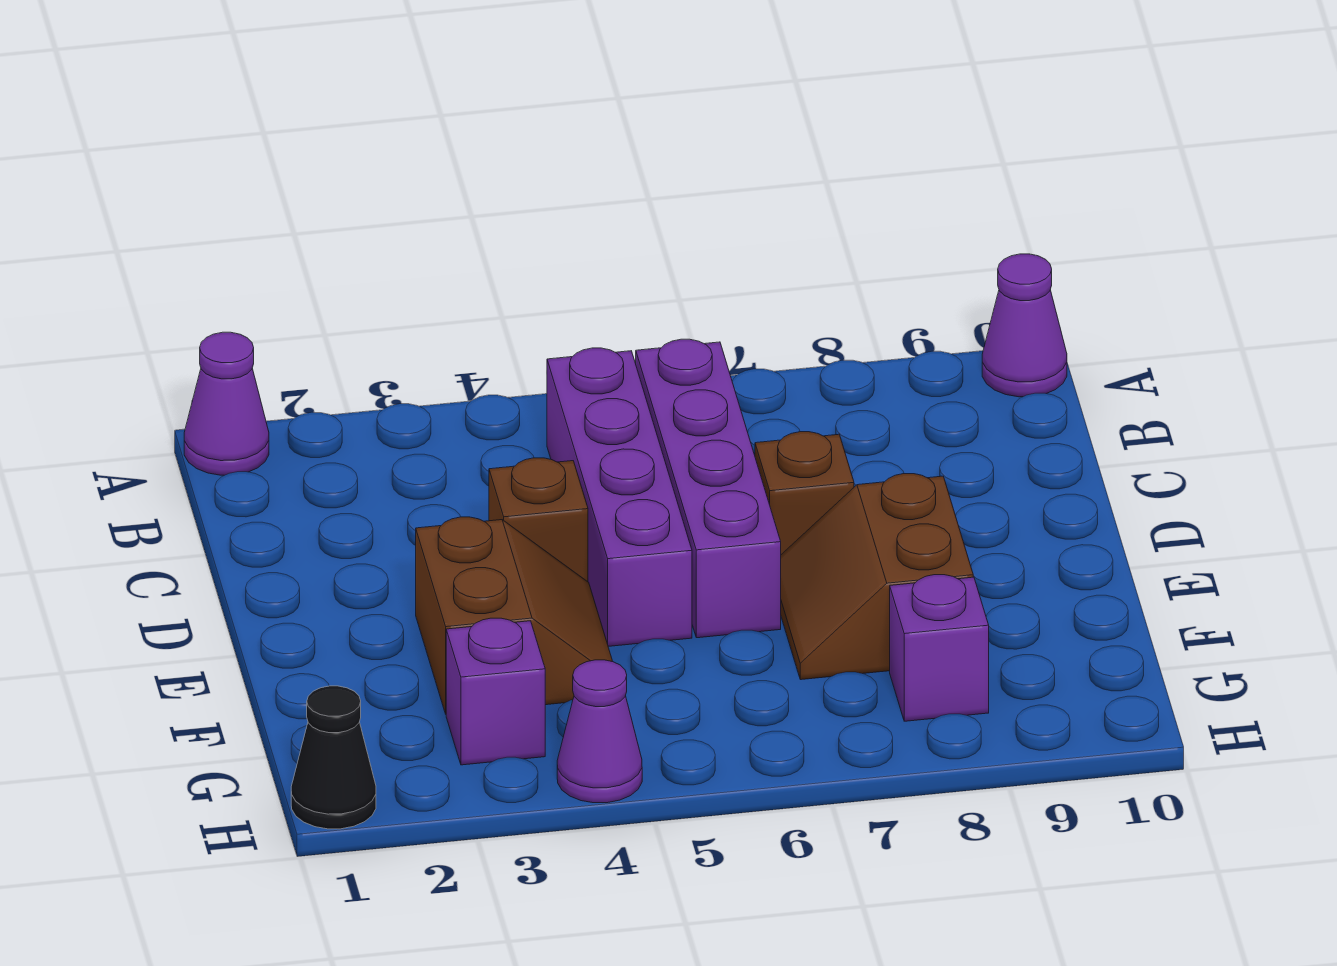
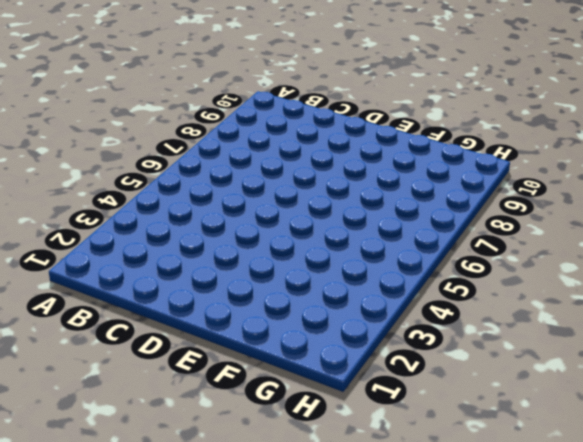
none -> purple cone A1 level 1
none -> purple cone A10 level 1
none -> purple brick B5:E5 level 1

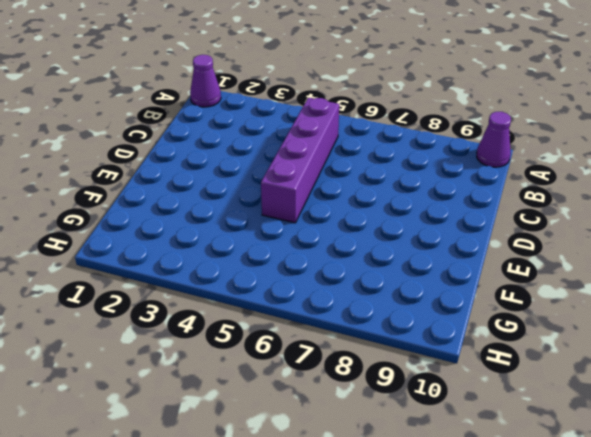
none -> purple brick B6:E6 level 1
none -> brown brick D4 level 1
none -> brown brick D7 level 1

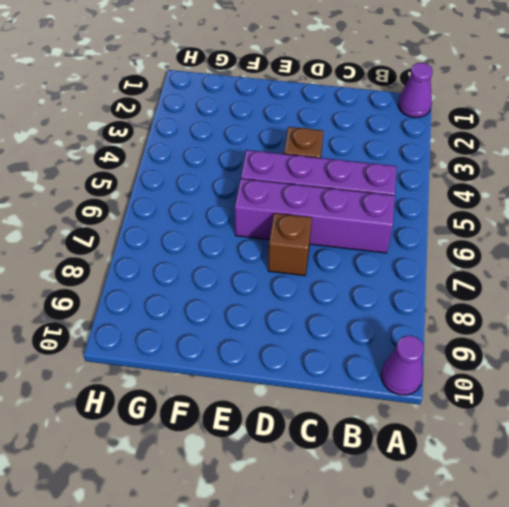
none -> brown slope E3:F4 level 1 top 3
none -> brown slope E7:F8 level 1 top 8
none -> purple brick G3 level 1

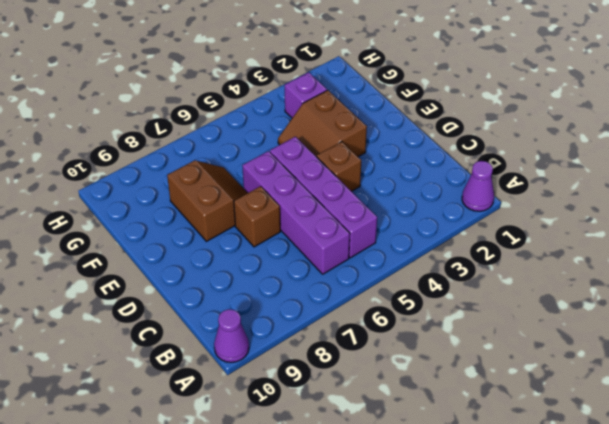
none -> purple brick G8 level 1
none -> black cone H1 level 1
none -> purple cone H4 level 1

